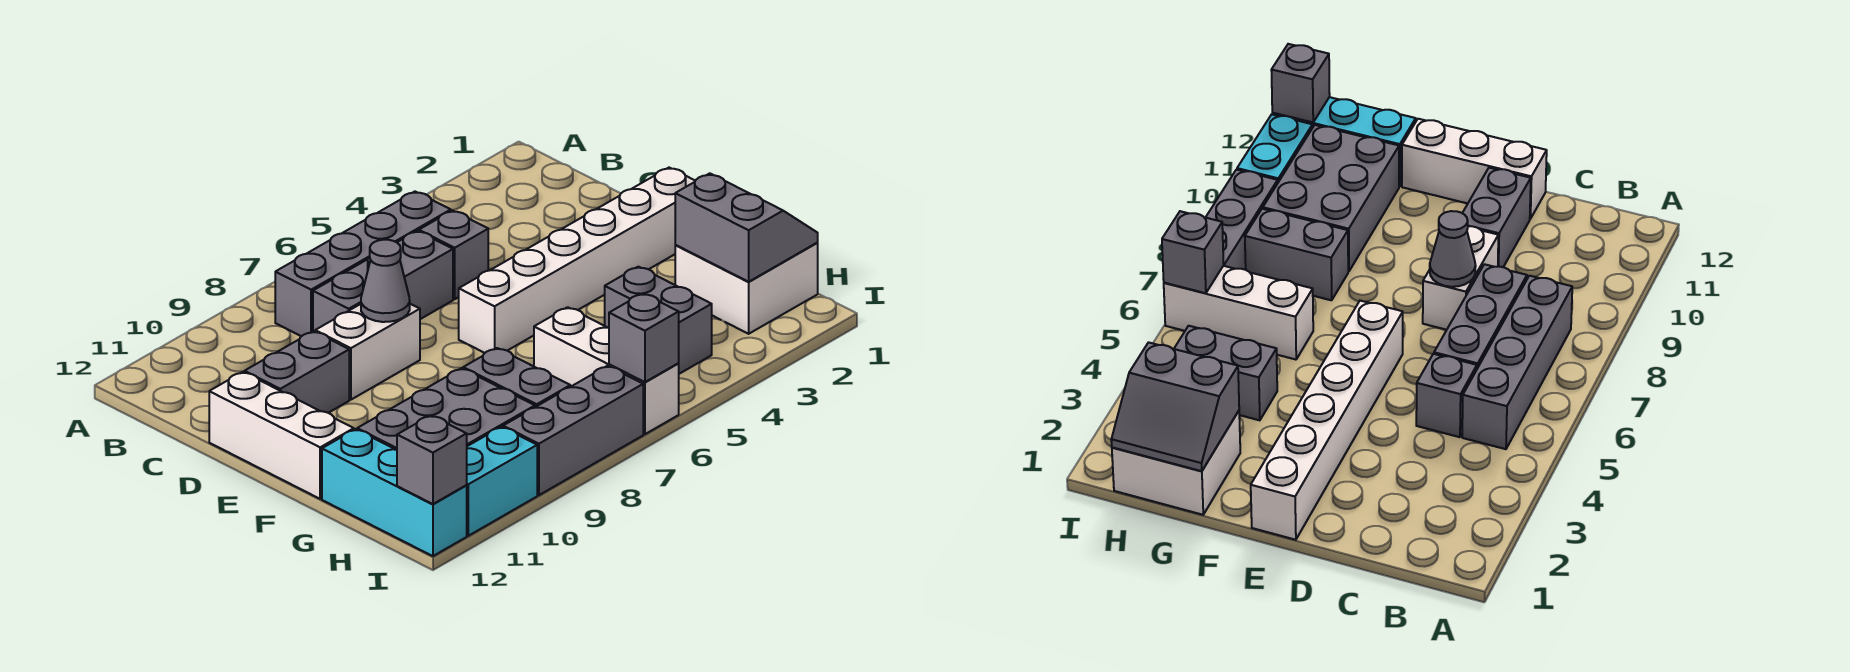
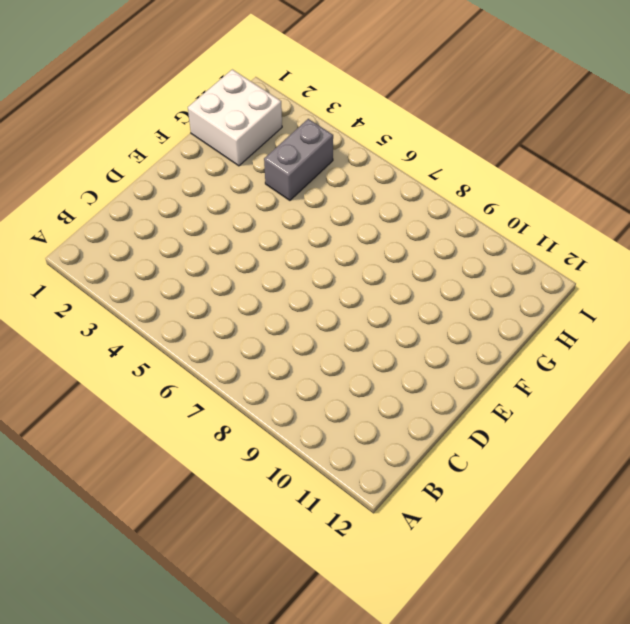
none -> grey brick B5:B8 level 1
none -> grey brick C5 level 1
none -> grey brick C6:C8 level 1

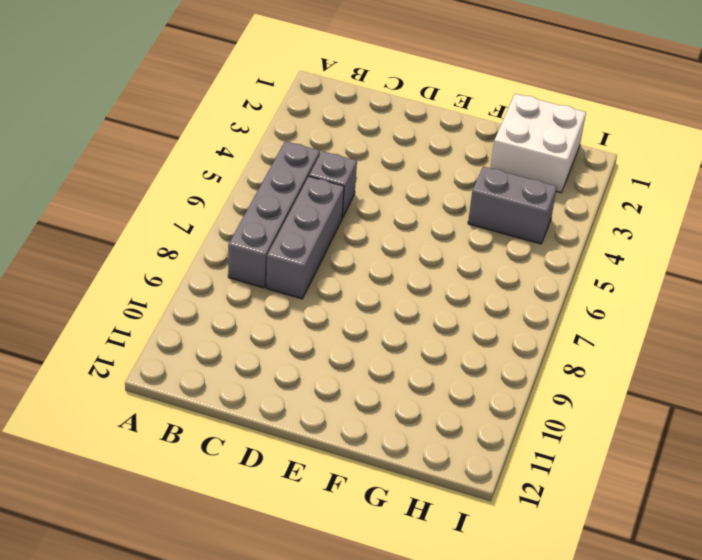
none -> white brick D8:D9 level 1
none -> grey brick D10:D11 level 1
none -> white brick D12:F12 level 1

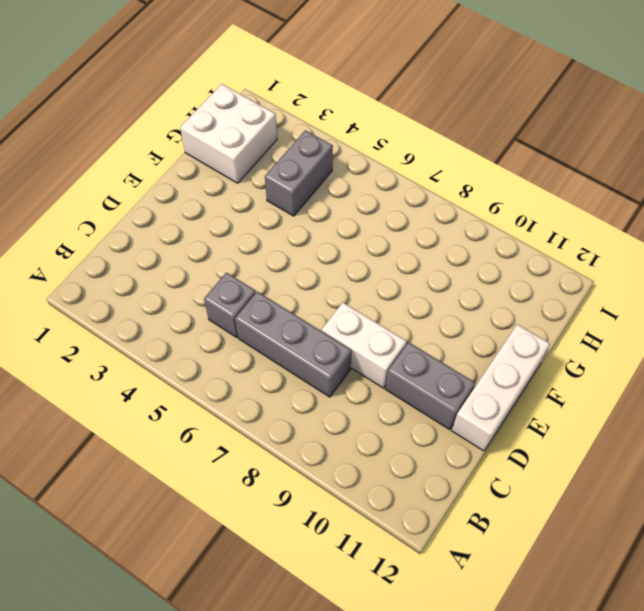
none -> grey brick B5:B8 level 1
none -> white brick E1:E6 level 1
none -> white brick G6:I6 level 1

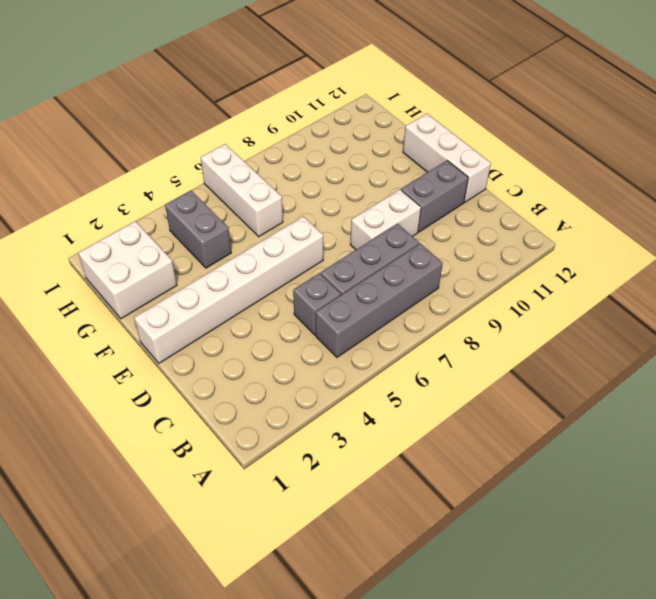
none -> grey brick G8:H8 level 1
none -> grey brick G9:H11 level 1
none -> cyan brick G12:I12 level 1

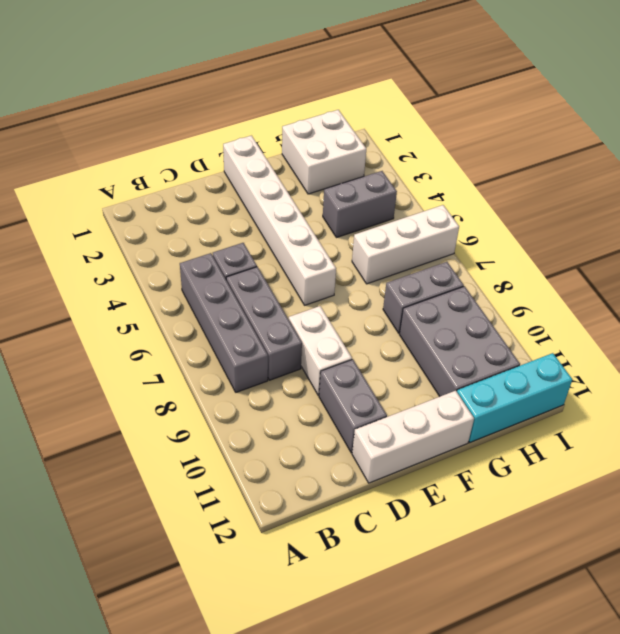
none -> grey brick I7:I9 level 1
none -> cyan brick I10:I11 level 1
none -> grey cone D8 level 2

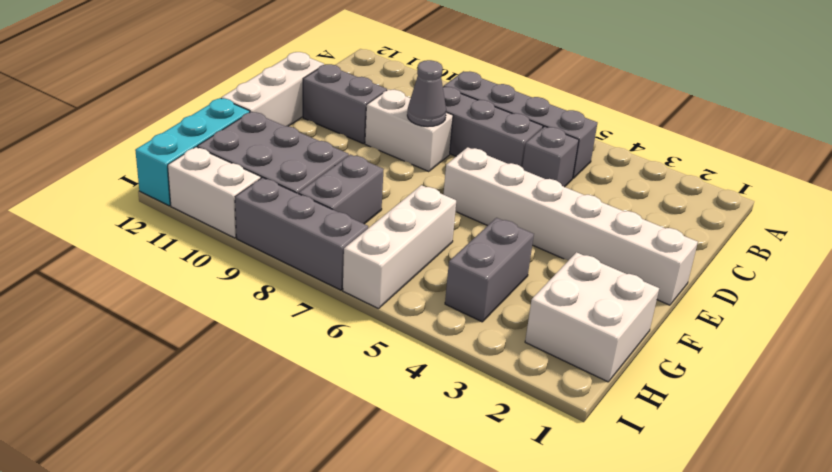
white brick I10:I11 level 1 -> cyan brick I10:I11 level 1
none -> grey slope G1:H2 level 2 top 2
none -> grey brick I6 level 2
none -> grey brick I12 level 2

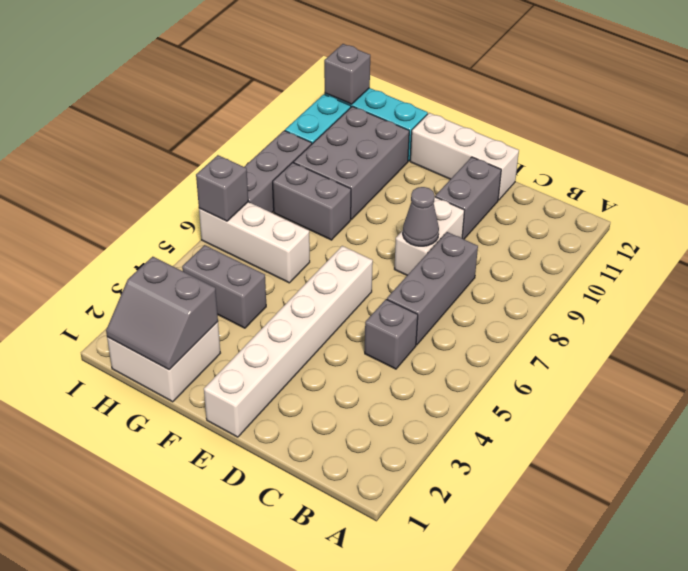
none -> grey brick B5:B8 level 1

